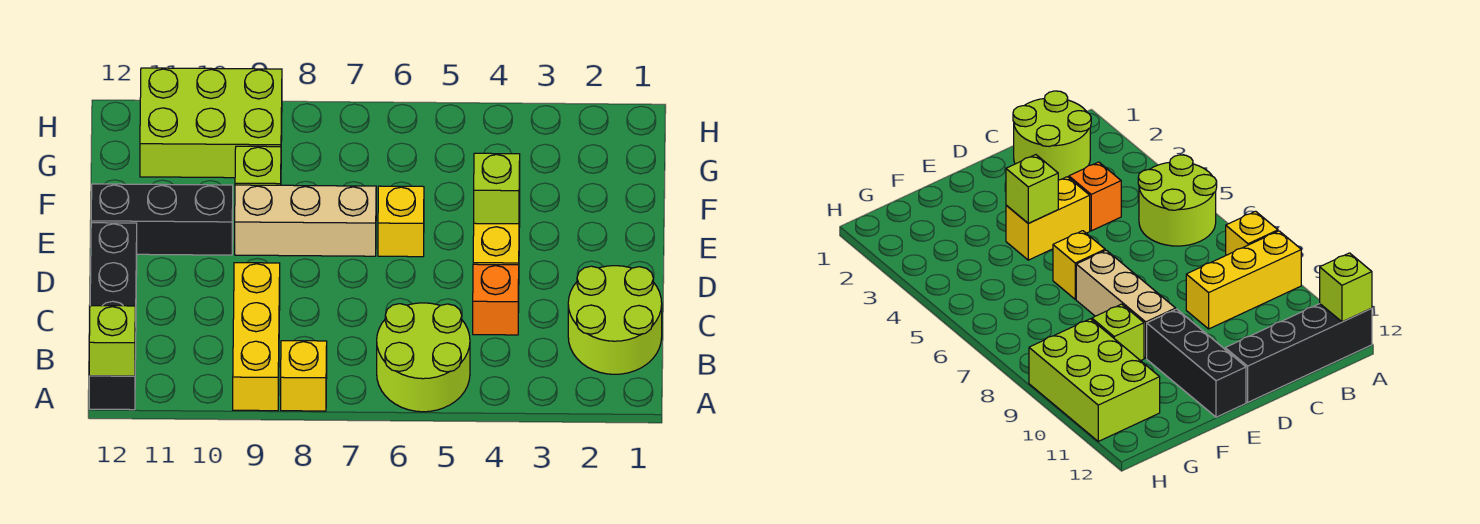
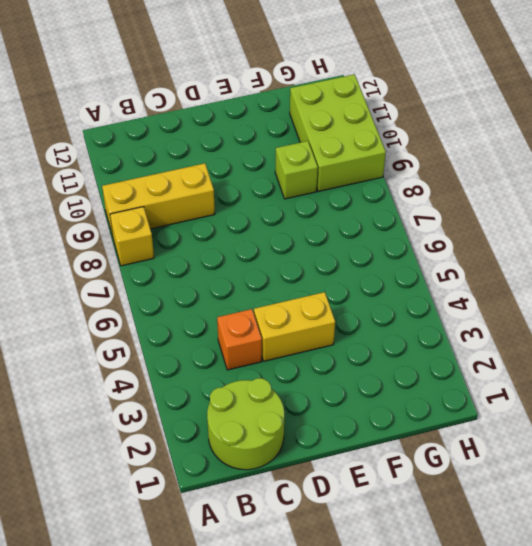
none -> lime round brick A5:B6 level 1
none -> black brick A12:D12 level 1
none -> yellow brick E6 level 1

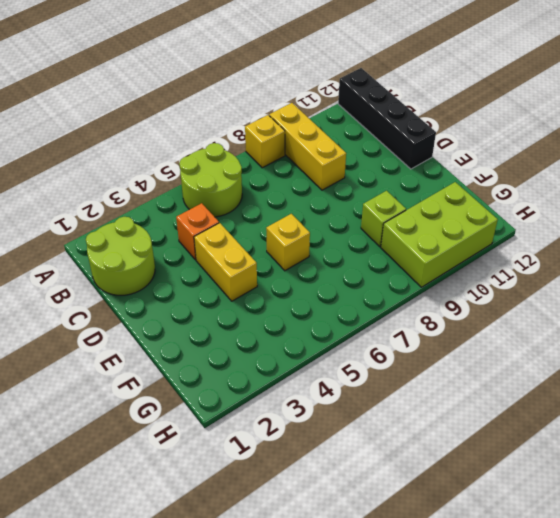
none -> tan brick E7:E9 level 1
none -> black brick E10:E12 level 1
none -> lime brick A12 level 2

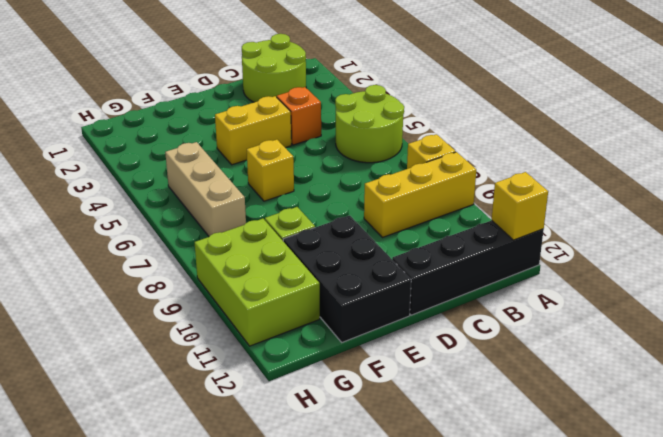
yellow brick A12 level 2 -> lime brick A12 level 2
black brick E10:F12 level 1 -> black brick E10:E12 level 1
tan brick G5:G7 level 1 -> tan brick E7:E9 level 1
none -> lime brick E4 level 2

